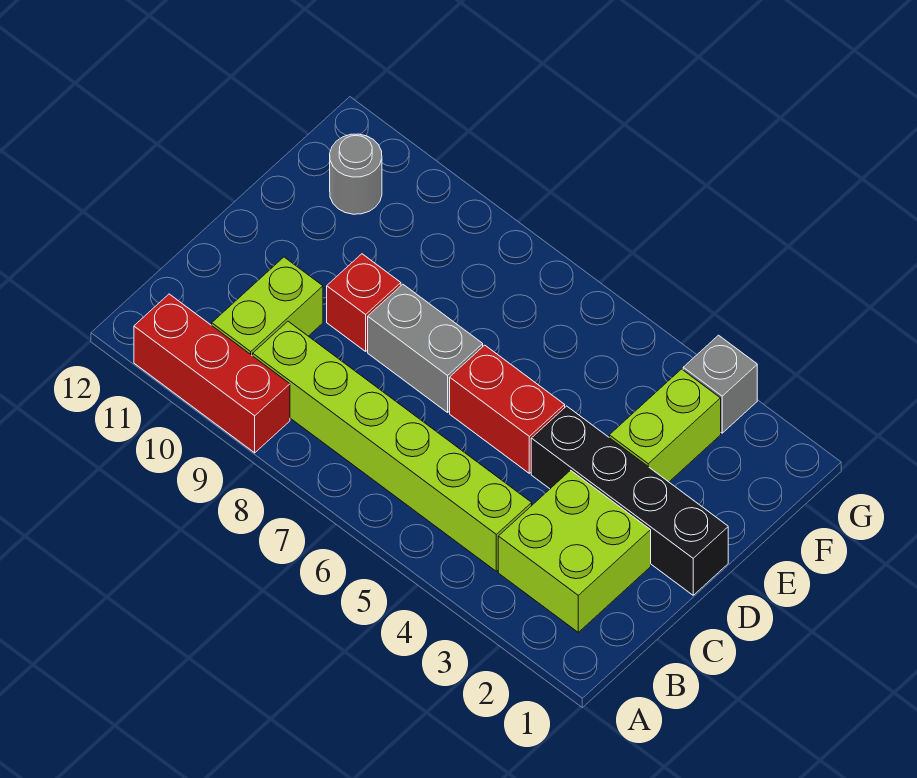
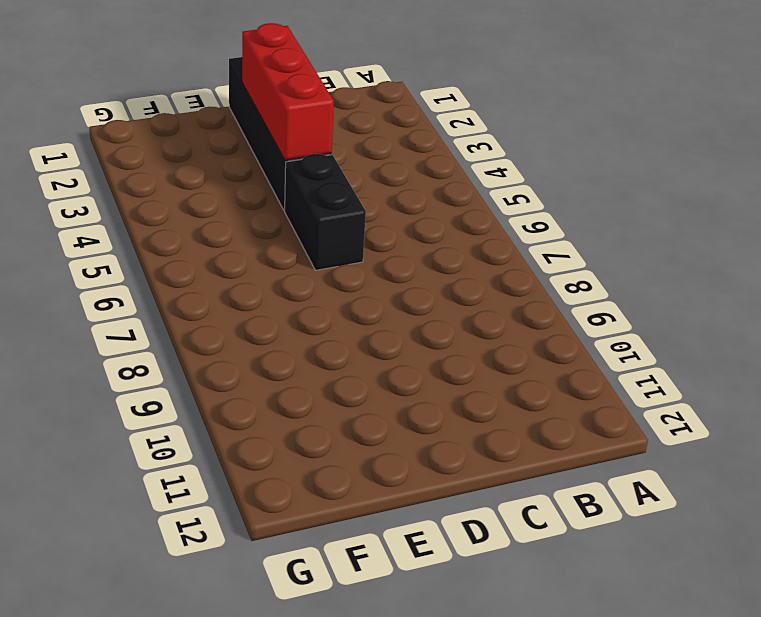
red brick D2:D4 level 2 -> red brick A9:A11 level 1
black brick D5:D6 level 1 -> red brick D5:D6 level 1
none -> lime brick B2:C3 level 1
none -> lime brick B4:B9 level 1

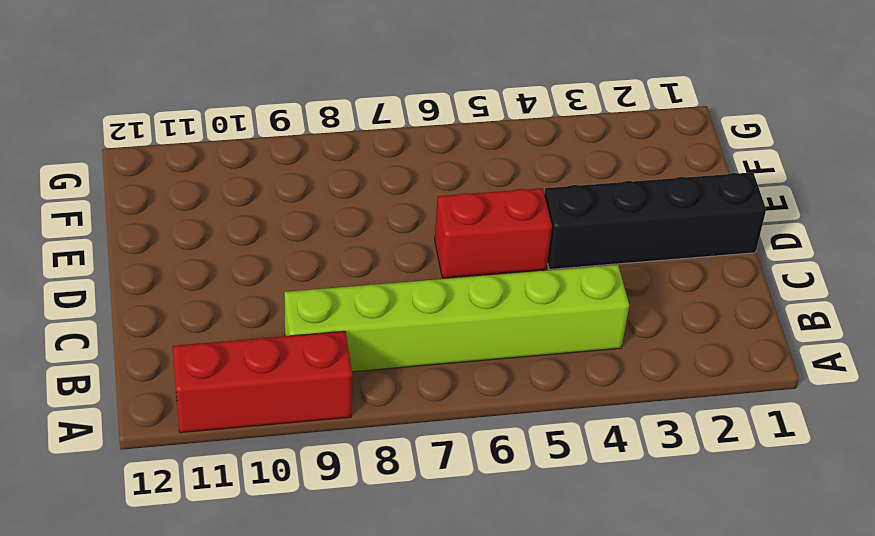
none -> lime brick B2:C3 level 1
none -> lime brick B10:C10 level 1

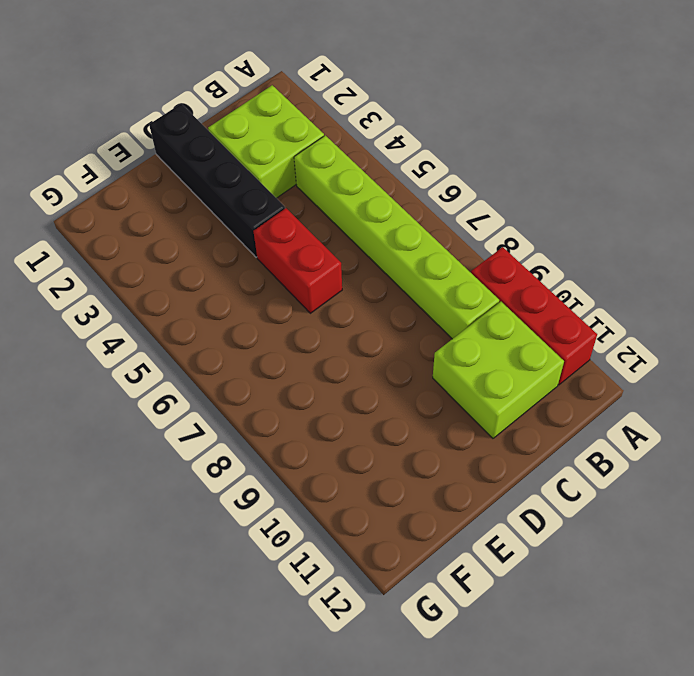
lime brick B10:C11 level 1 -> lime brick B10:C10 level 1
none -> grey brick D7:D8 level 1
none -> red brick D9 level 1

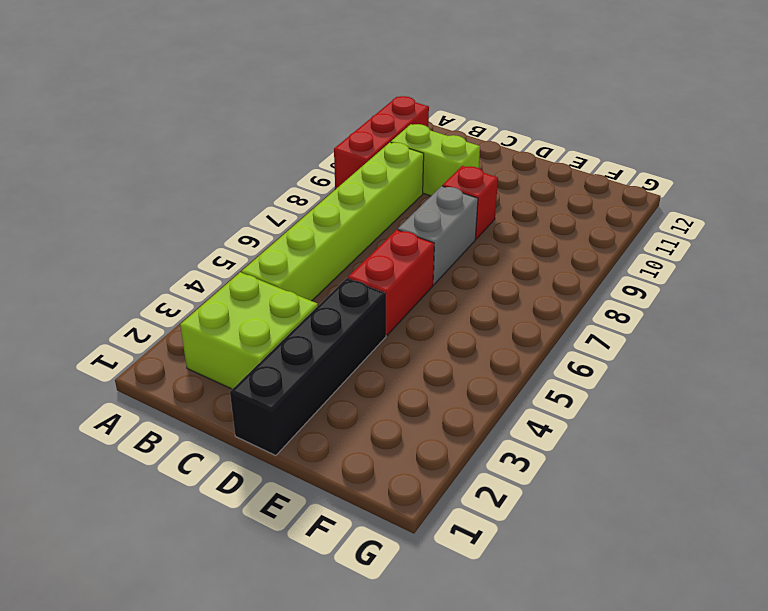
none -> lime brick E3:F3 level 1
none -> grey round brick F11 level 1

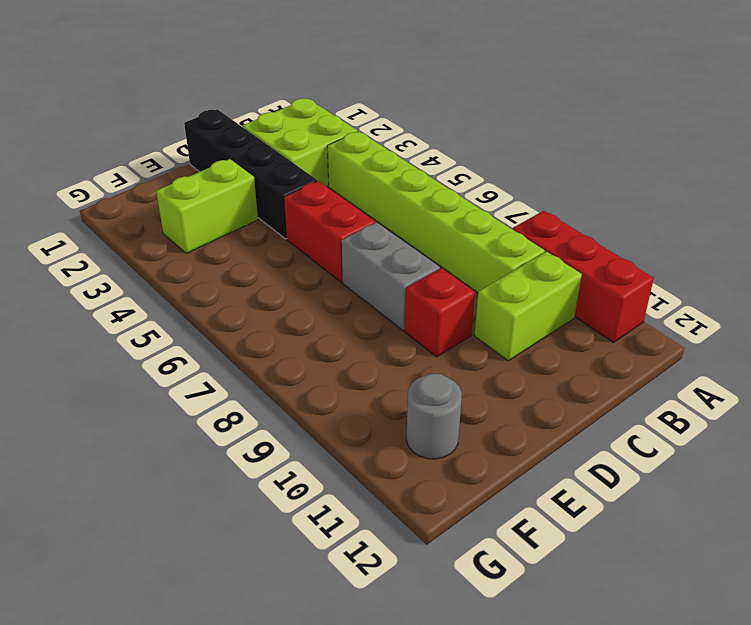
none -> grey brick G3 level 1

